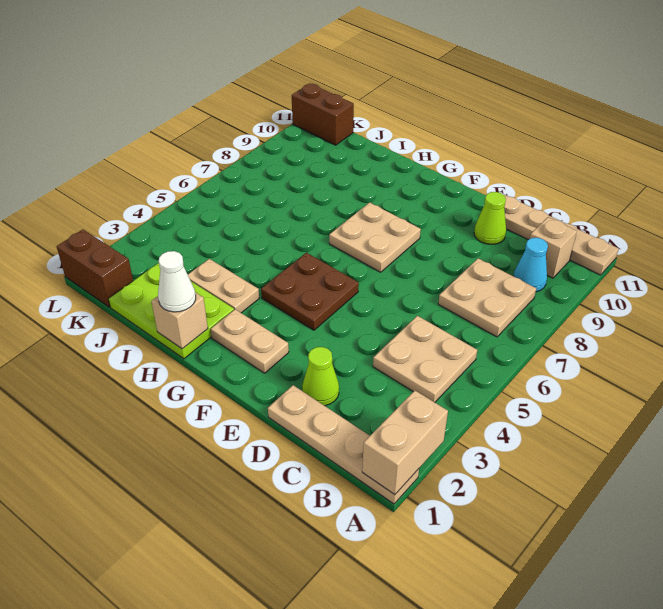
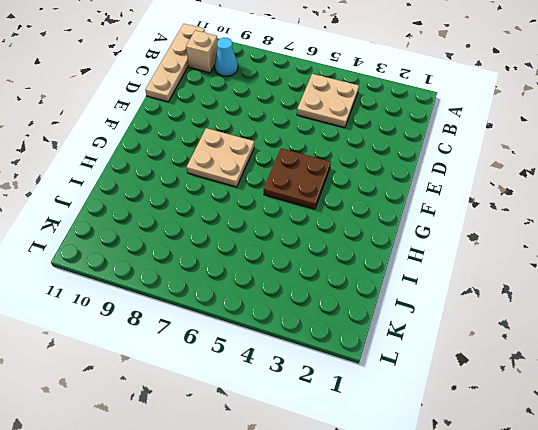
none -> tan plate A1:D1 level 1
none -> tan plate B7:C8 level 1
none -> lime cone D2 level 1

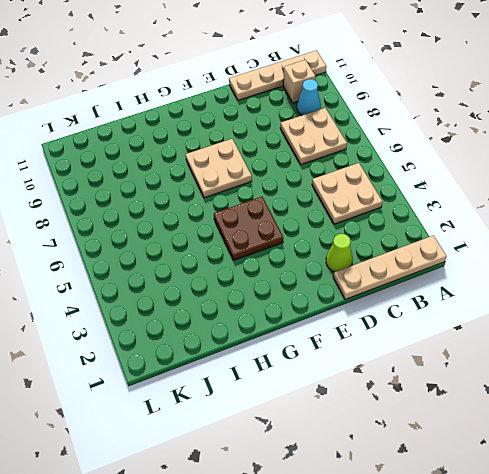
none -> lime cone D10 level 1
none -> tan plate F2:G2 level 1
none -> lime plate H1:J2 level 1

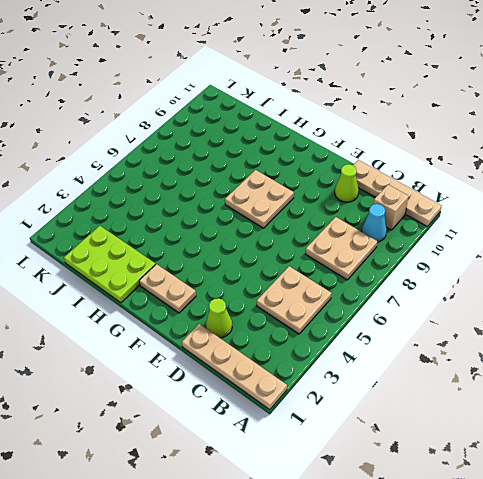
none -> brown plate F4:G5 level 1
none -> tan plate H3:I3 level 1
none -> brown brick K1:L1 level 1

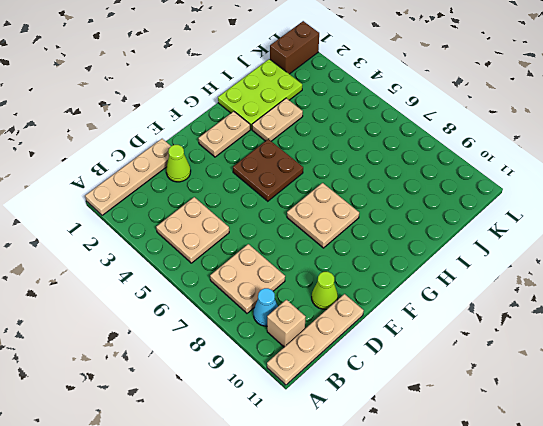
none -> brown brick K11:L11 level 1
none -> tan brick A1:A2 level 2
none -> tan brick H1 level 2

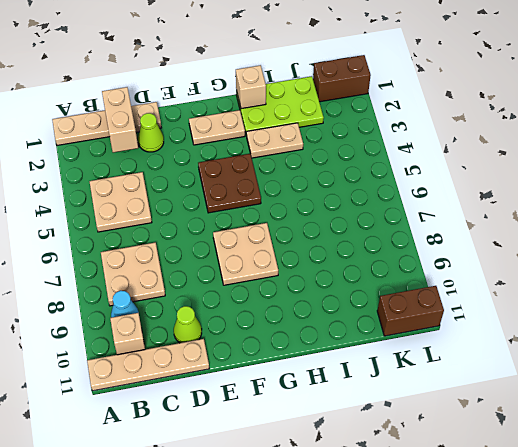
tan brick C1:C2 level 2 -> tan brick A1:A2 level 2
none -> white cone H1 level 3

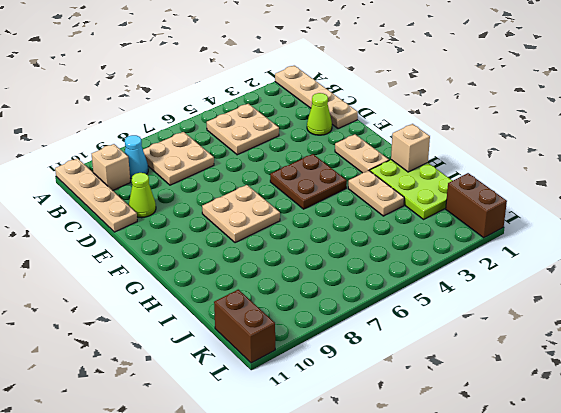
none -> tan brick A1:A2 level 2
none -> white cone H1 level 3

